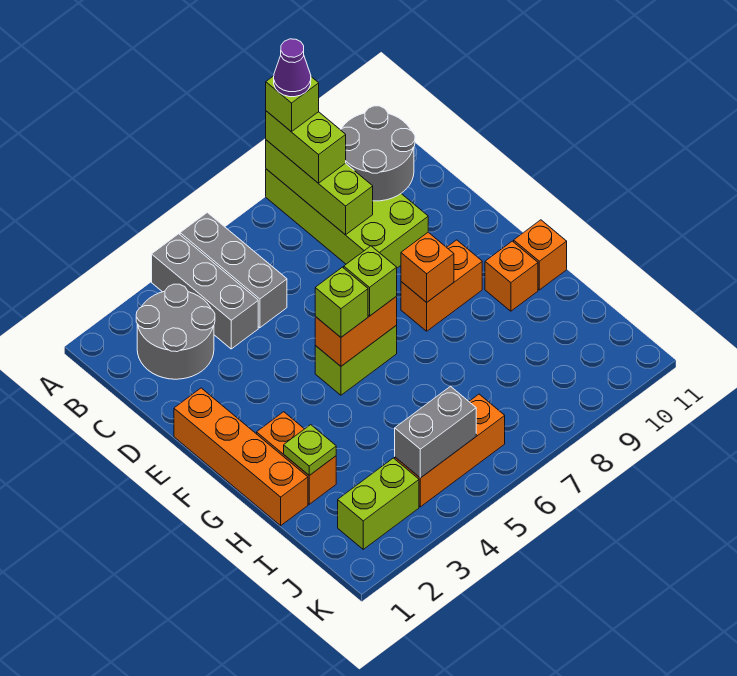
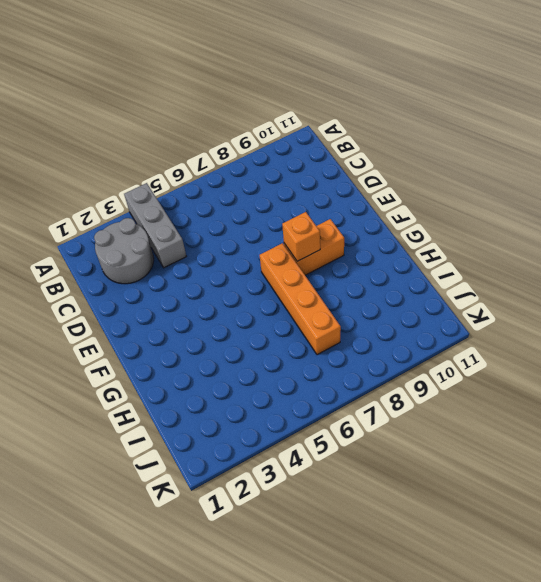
orange brick F7:I7 level 1 -> orange brick E1:H1 level 1
none -> grey brick A5:C5 level 1
none -> lime brick A8:D9 level 1
none -> lime brick F5:F6 level 1

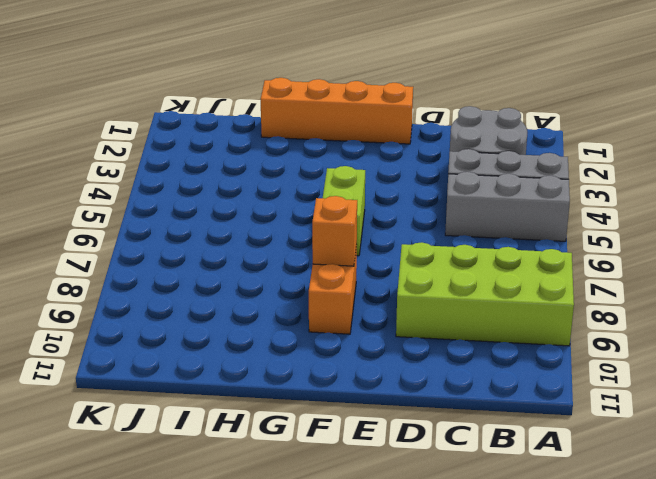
none -> orange brick G2:H2 level 1
none -> orange brick G10 level 1
none -> orange brick G11 level 1

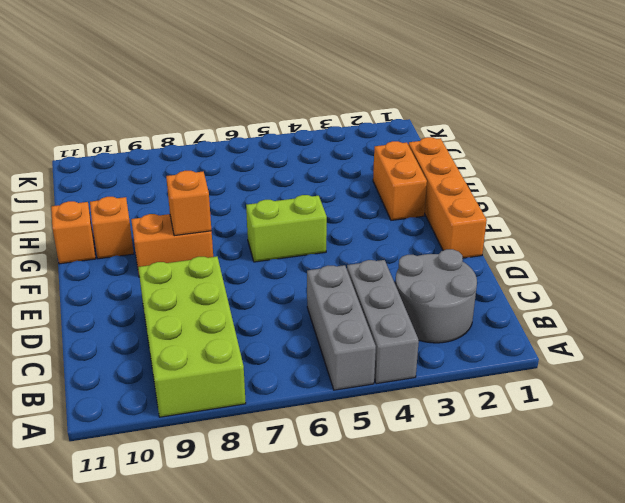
none -> lime brick J2:J3 level 1
none -> orange brick J4:J6 level 1
none -> lime brick A8:C8 level 2

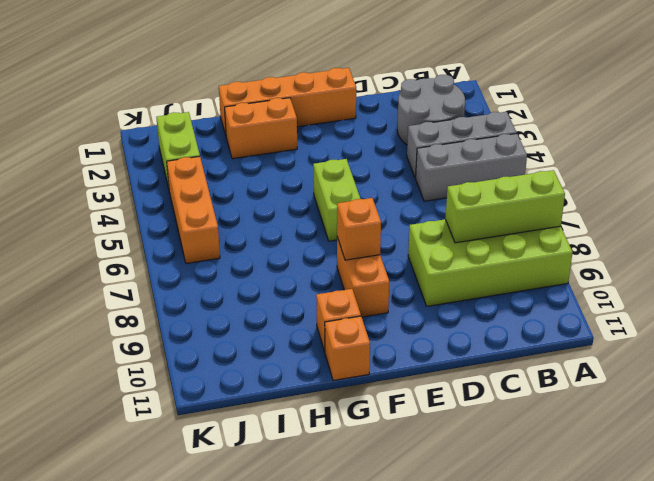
none -> grey round brick B9:C10 level 2
none -> orange brick F5:F6 level 2
none -> lime plate H2 level 2

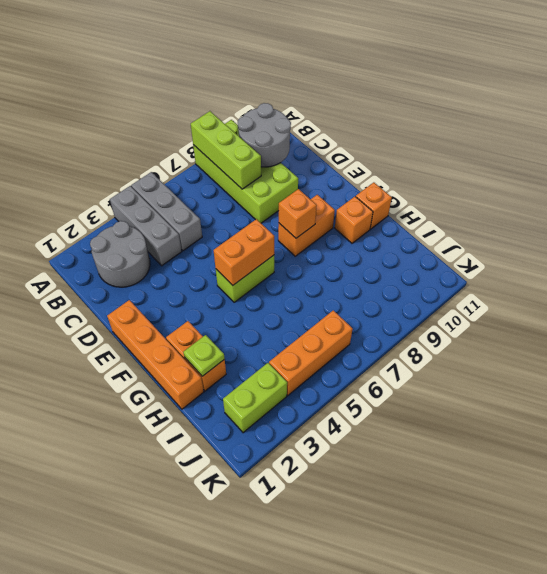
none -> grey brick J4:J5 level 2
none -> lime brick A8:B8 level 3
none -> lime brick F5 level 3

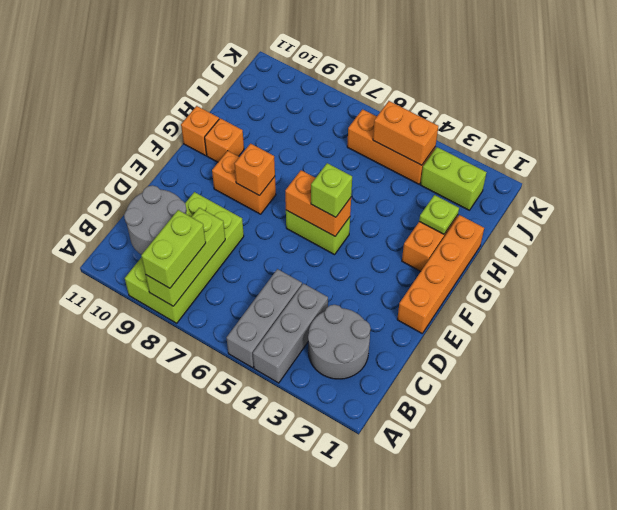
orange brick J4:J5 level 2 -> grey brick J4:J5 level 2
none -> lime brick F6 level 3
none -> lime brick A8 level 4
none -> purple cone A8 level 5

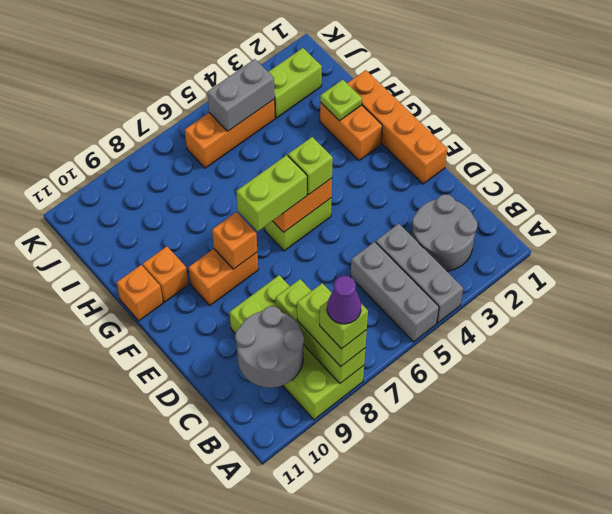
lime brick F6:F7 level 3 -> lime brick F6 level 3

